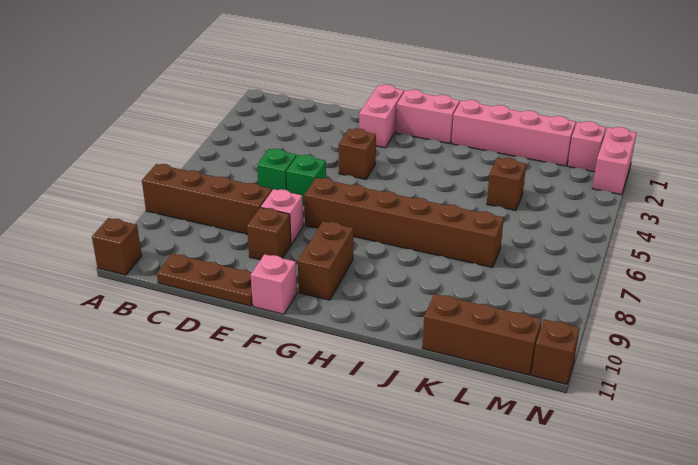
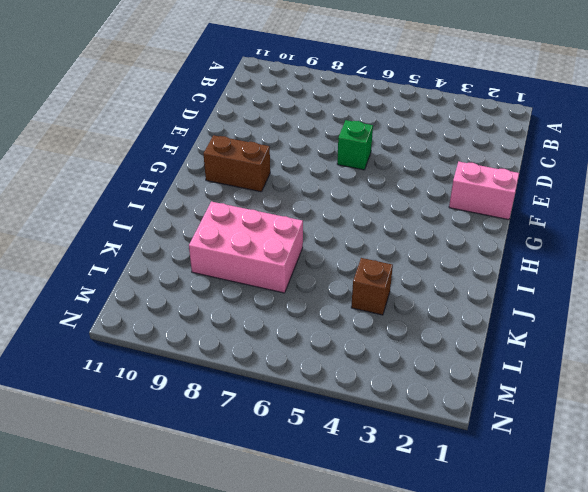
pink brick J7:K9 level 1 -> brown brick F7:K7 level 1
none -> brown brick A8:D8 level 1
none -> brown brick A11 level 1
none -> brown plate C11:E11 level 1

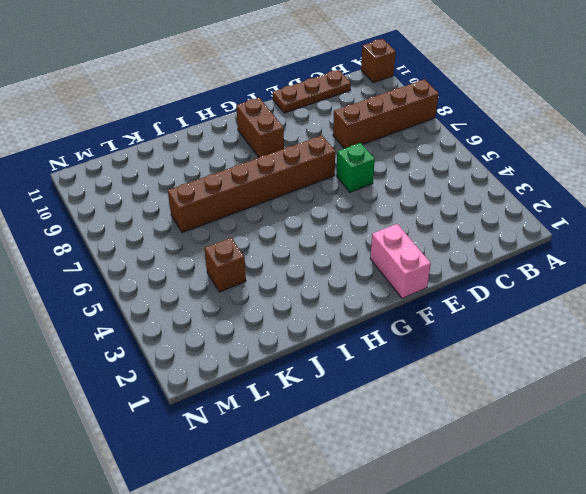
none -> green brick D6 level 1
none -> pink brick E8 level 1
none -> brown brick E9 level 1

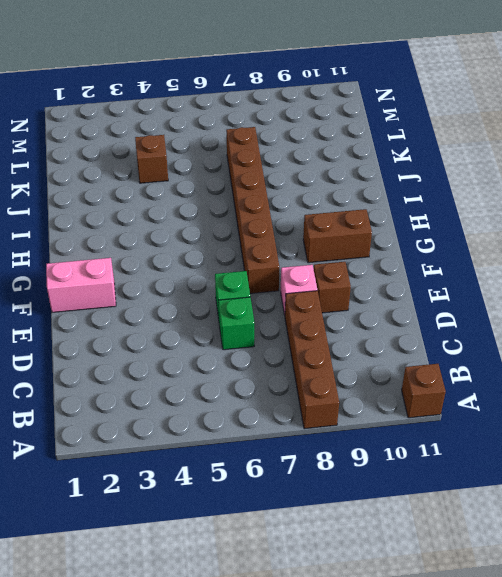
none -> brown plate C11:E11 level 1
none -> brown brick F4 level 1
none -> pink brick F11 level 1

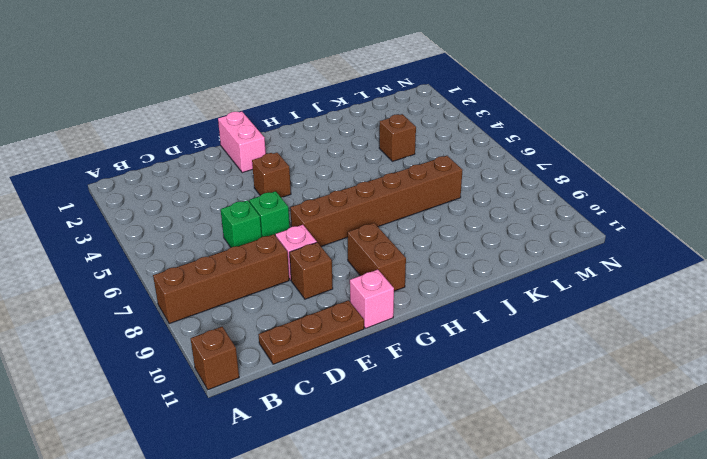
none -> pink brick G1:H1 level 1
none -> pink brick I1:L1 level 1
none -> brown brick K11:M11 level 1

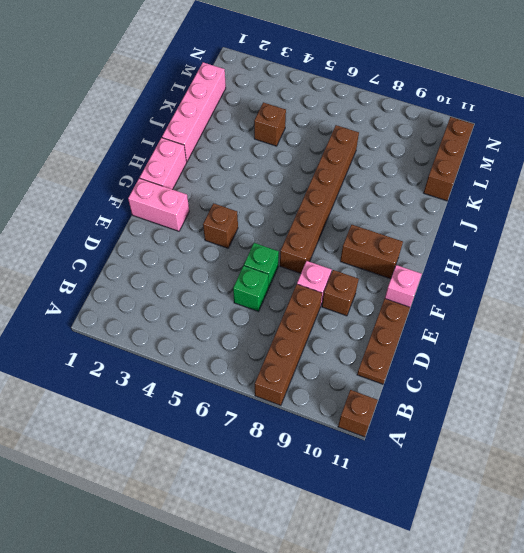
none -> pink brick M1 level 1
none -> pink brick N1:N2 level 1
none -> brown brick N11 level 1

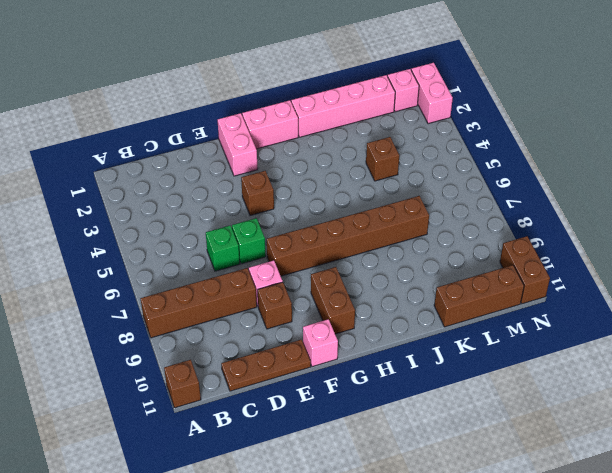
brown brick N10:N11 level 1 -> brown brick N11 level 1

